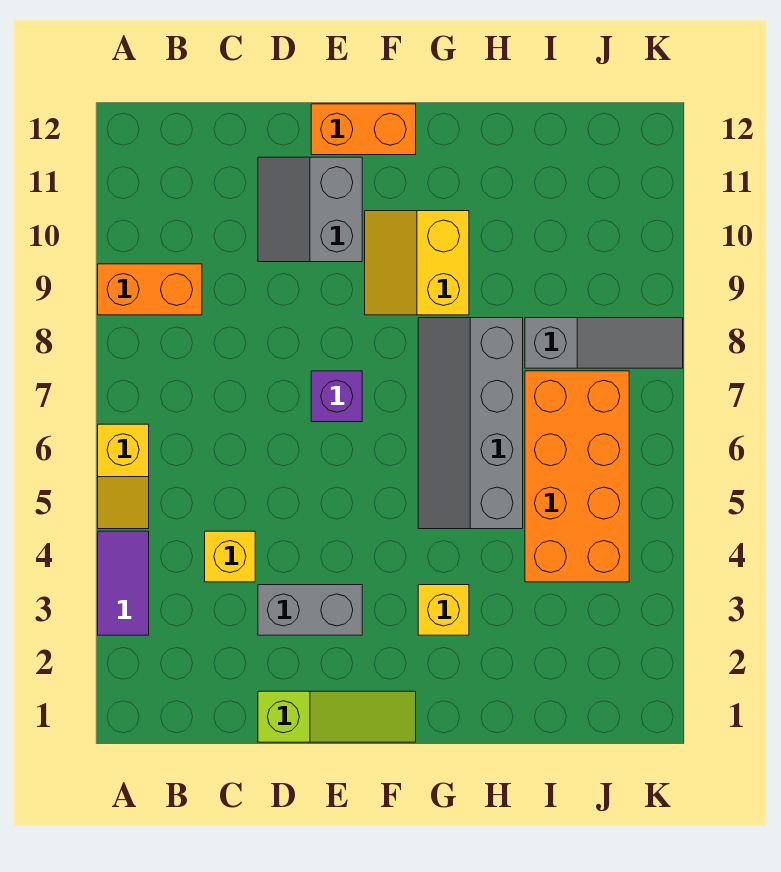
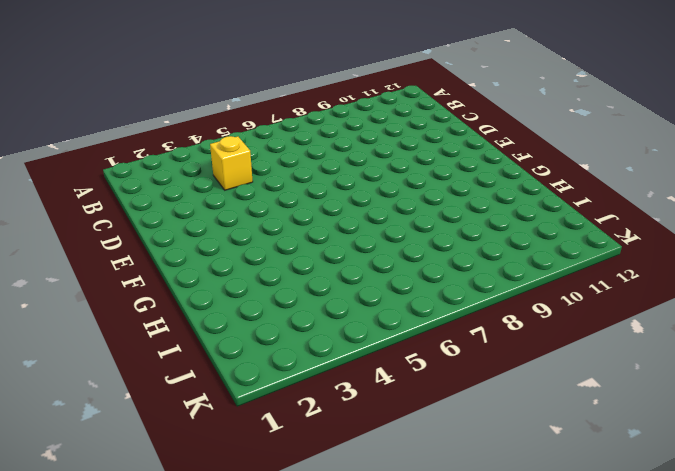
none -> purple tile A3:A4 level 1
none -> yellow slope A5:A6 level 1 top 6
none -> orange brick A9:B9 level 1

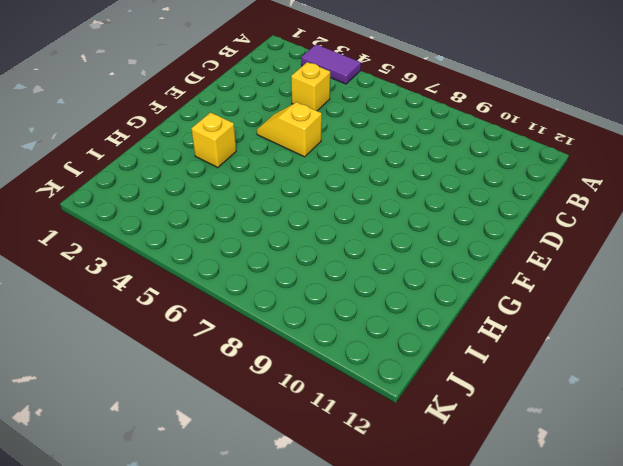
yellow slope E4:E5 level 1 top 5 -> yellow slope A5:A6 level 1 top 6
none -> orange brick A9:B9 level 1
none -> lime slope D1:F1 level 1 top D
none -> grey brick D3:E3 level 1

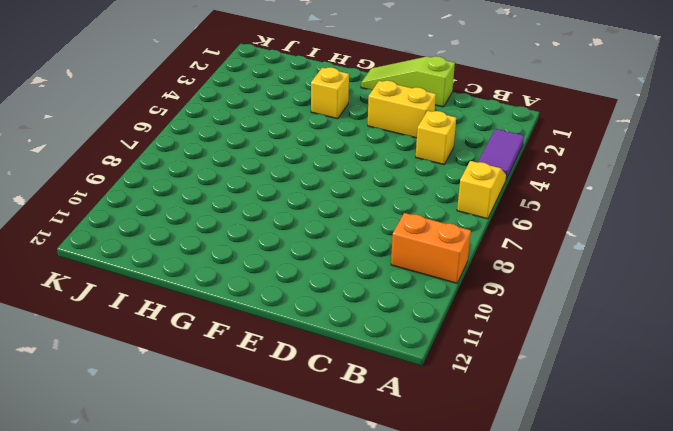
yellow brick D3:E3 level 1 -> grey brick D3:E3 level 1
none -> grey slope D10:E11 level 1 top E
none -> purple brick E7 level 1
none -> orange brick E12:F12 level 1

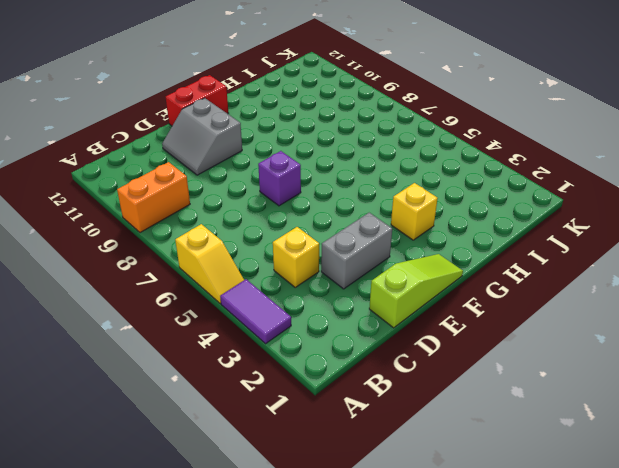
red brick E12:F12 level 1 -> orange brick E12:F12 level 1
none -> yellow slope F9:G10 level 1 top G
none -> grey slope G5:H8 level 1 top H
none -> orange brick I4:J7 level 1

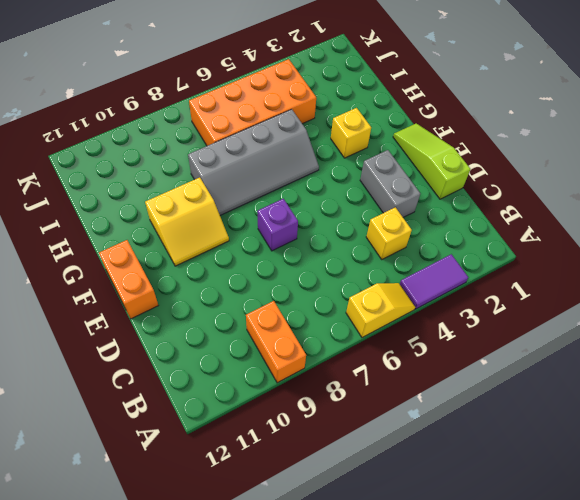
none -> grey slope D10:E11 level 1 top E
none -> grey slope I8:K8 level 1 top I

